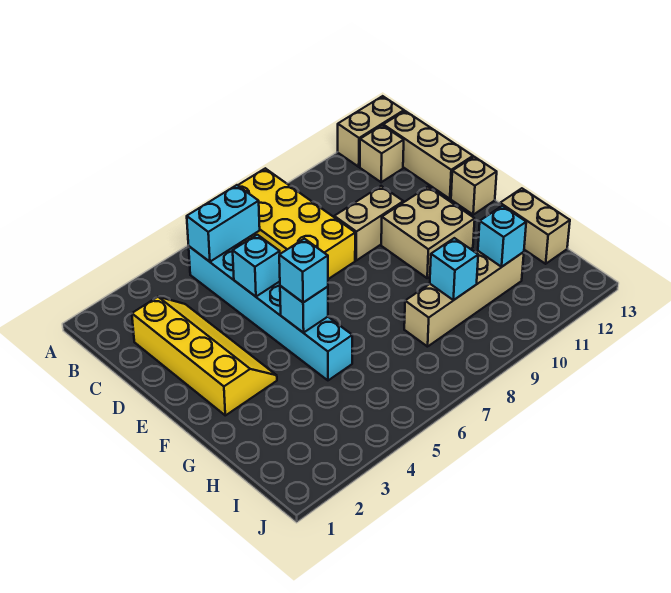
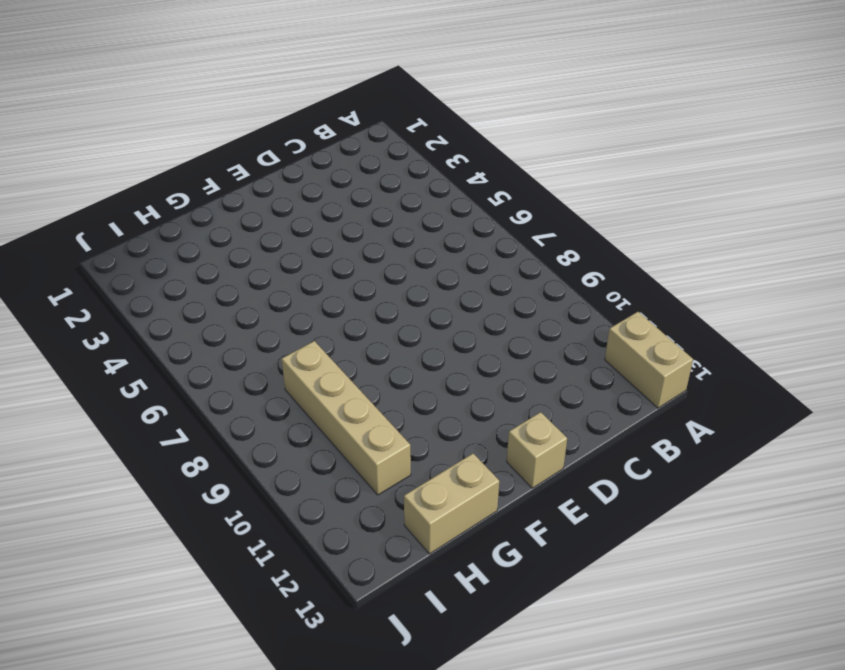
none -> yellow brick A7:D8 level 1
none -> cyan brick B5:G5 level 1
none -> tan brick B12 level 1

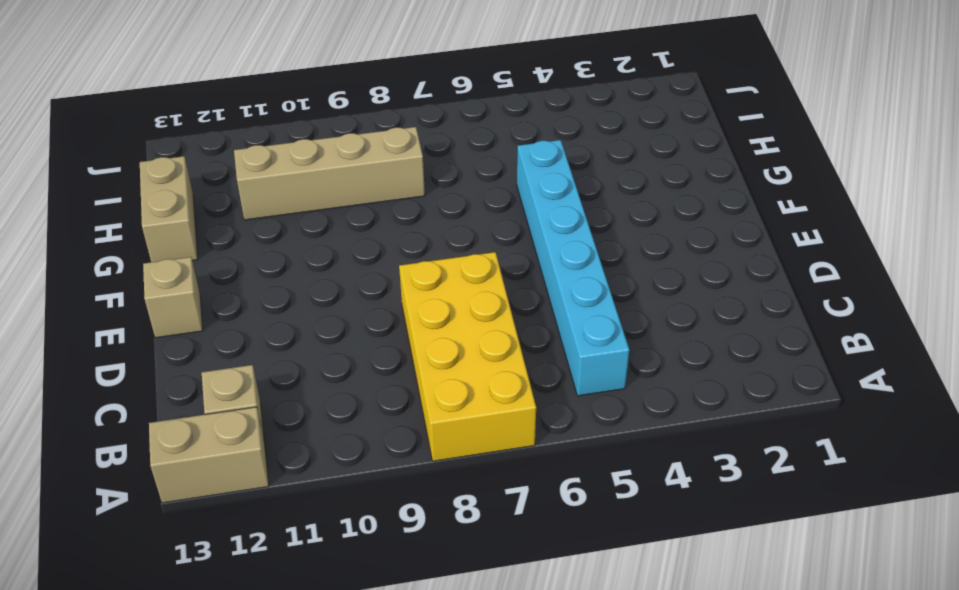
none -> tan brick B13:D13 level 1
none -> yellow slope C2:F3 level 1 top 2
none -> tan brick D9:D10 level 1

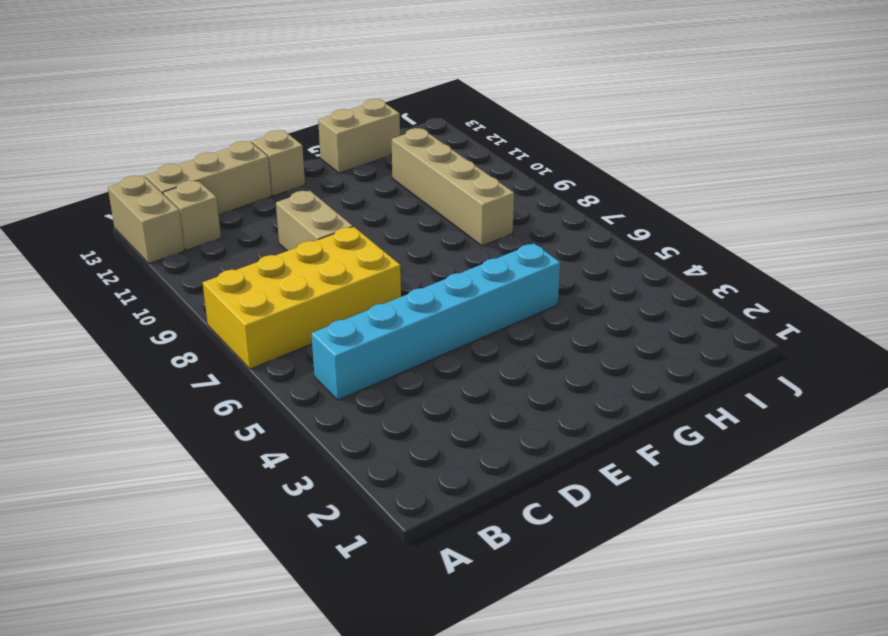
none -> yellow slope C2:F3 level 1 top 2
none -> tan brick E10:F11 level 1
none -> cyan brick B5:B6 level 2

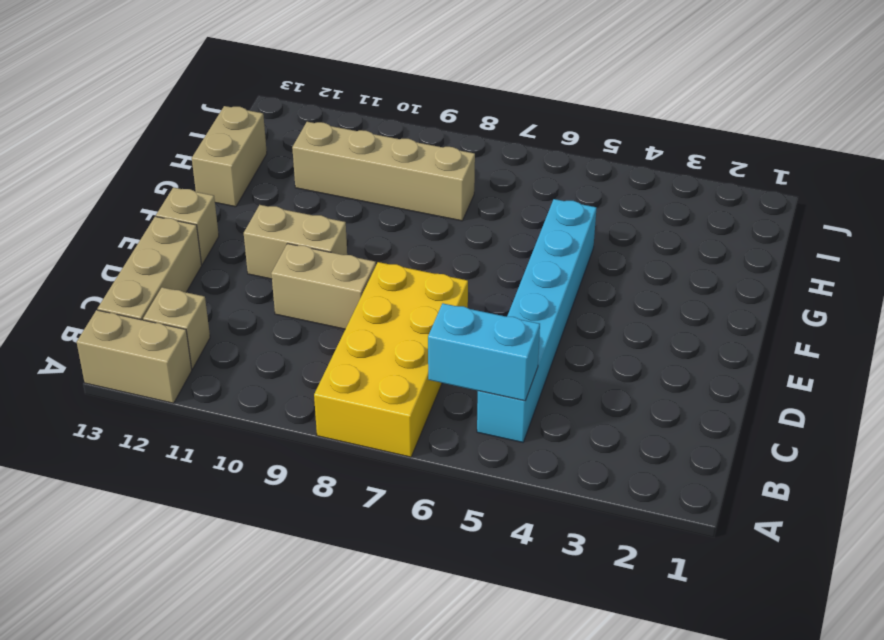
tan brick E10:E11 level 1 -> tan brick E10:F11 level 1
none -> yellow slope C2:F3 level 1 top 2
none -> cyan brick D5 level 2
none -> cyan brick F5 level 2

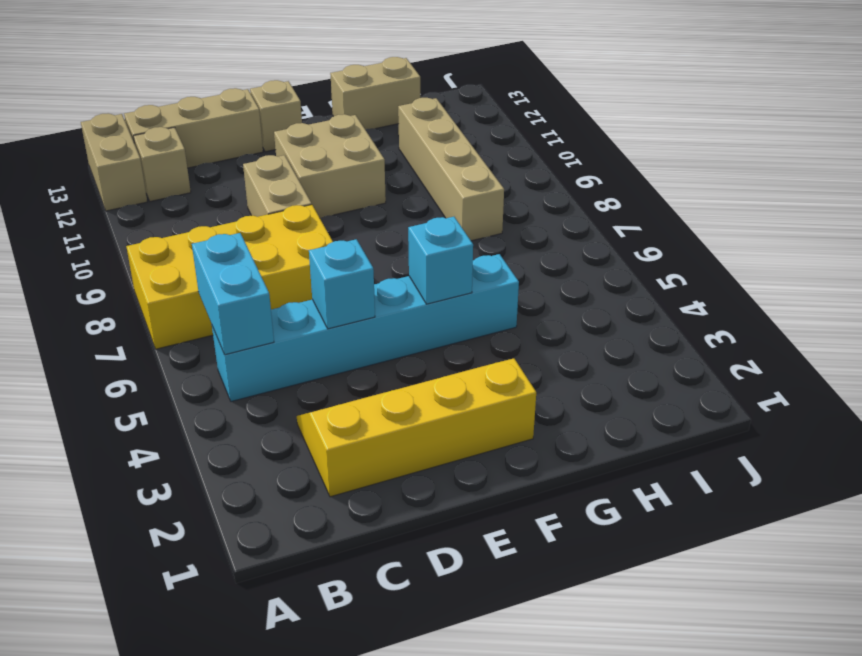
none -> cyan brick H9 level 2
none -> cyan brick H11 level 2
none -> cyan brick F5 level 3

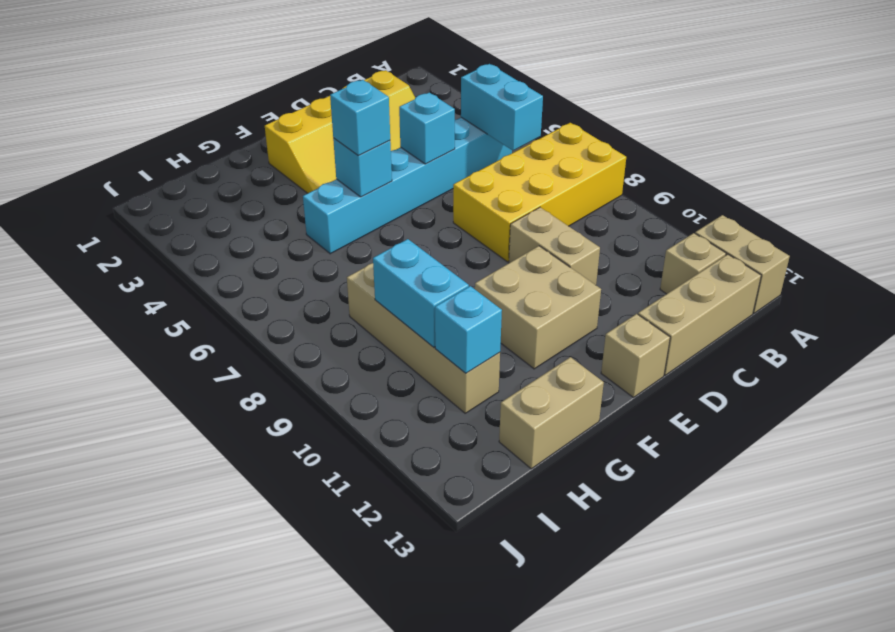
cyan brick H9:H10 level 2 -> cyan brick H9 level 2

